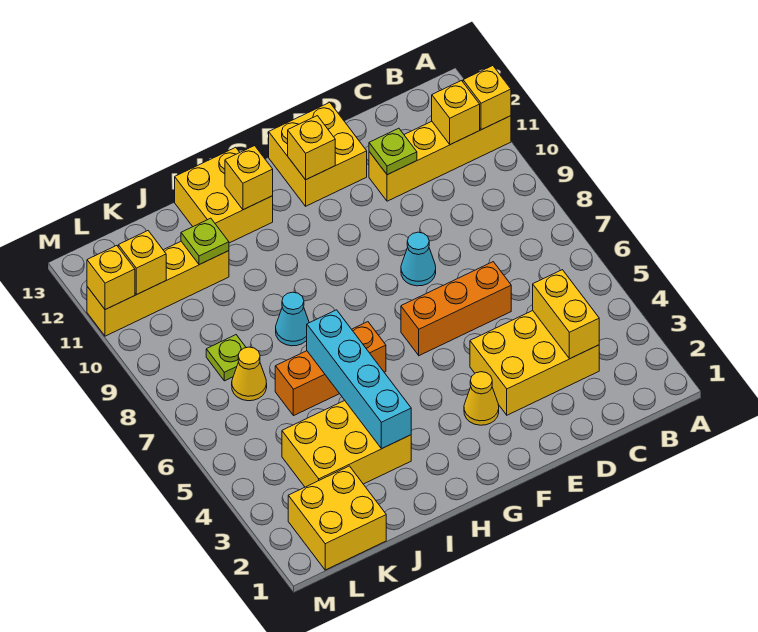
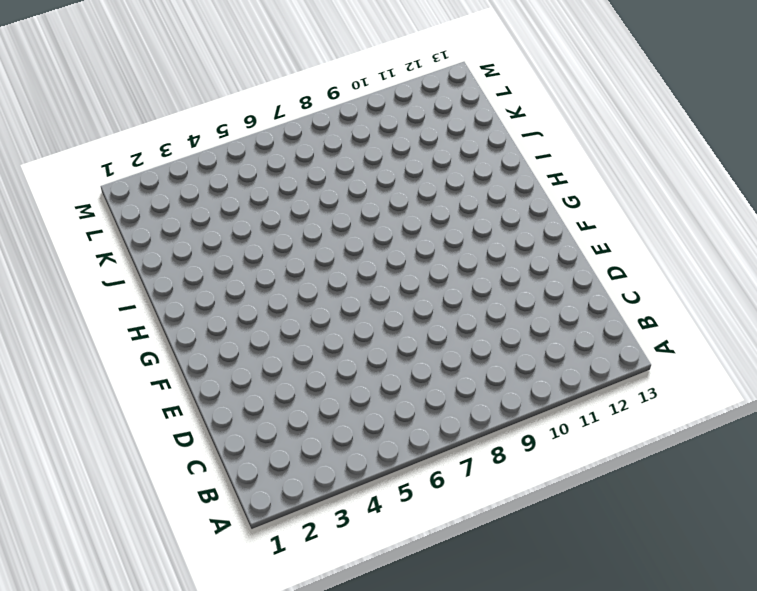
none -> yellow brick A11:D11 level 1
none -> yellow brick C3:E4 level 1
none -> orange brick D6:F6 level 1

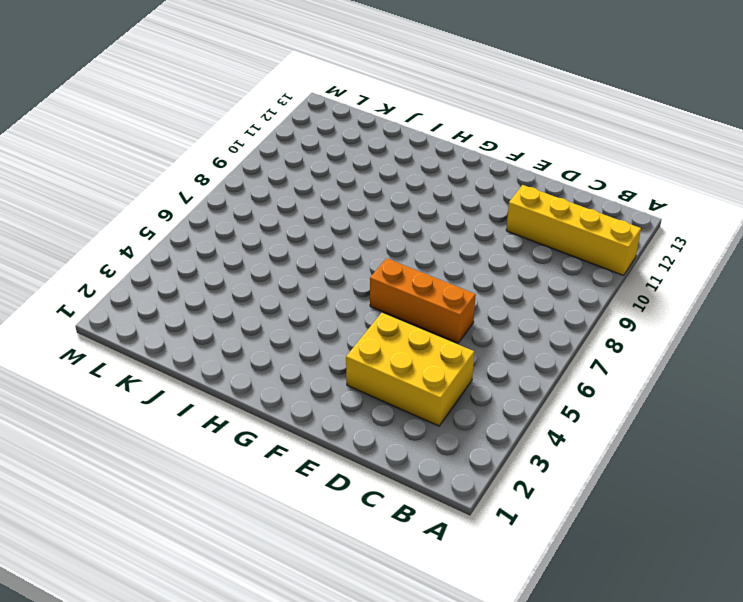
none -> cyan cone E8 level 1
none -> yellow brick E12:F13 level 1
none -> yellow cone F3 level 1

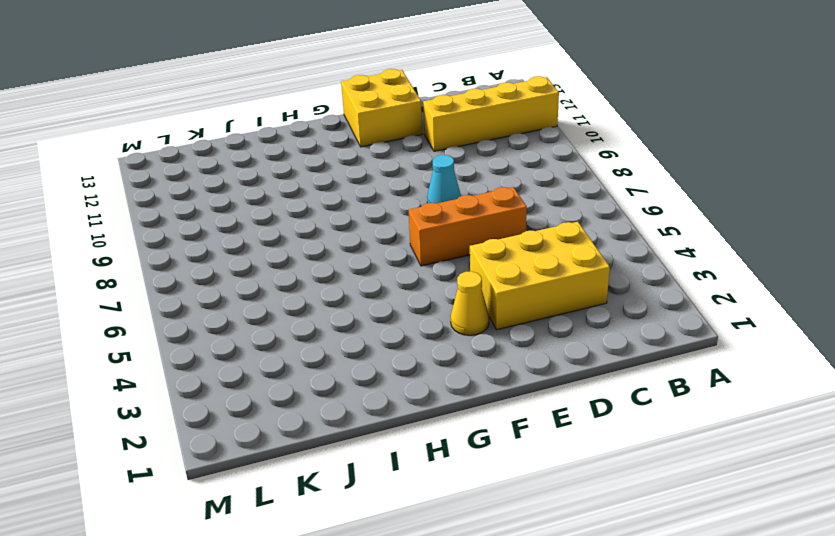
none -> orange brick H6:J6 level 1
none -> yellow brick H12:I13 level 1
none -> yellow brick I3:K4 level 1

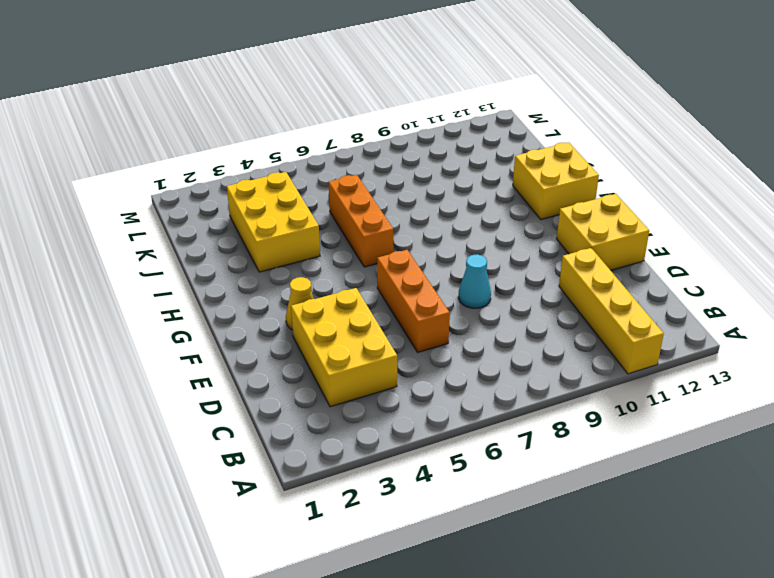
none -> cyan cone I8 level 1
none -> yellow brick J11:M11 level 1
none -> yellow brick K1:L2 level 1

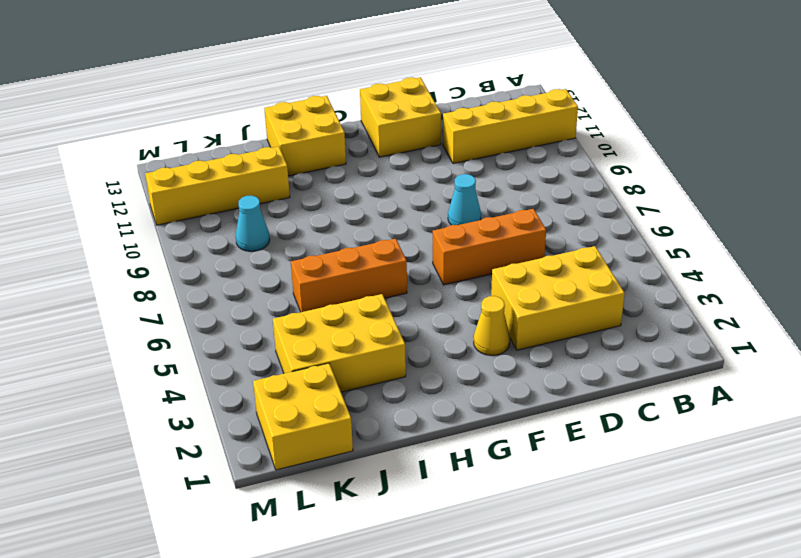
cyan cone K9 level 1 -> cyan cone I8 level 1
none -> yellow cone K7 level 1
none -> lime plate K8 level 1
none -> yellow brick A11 level 2

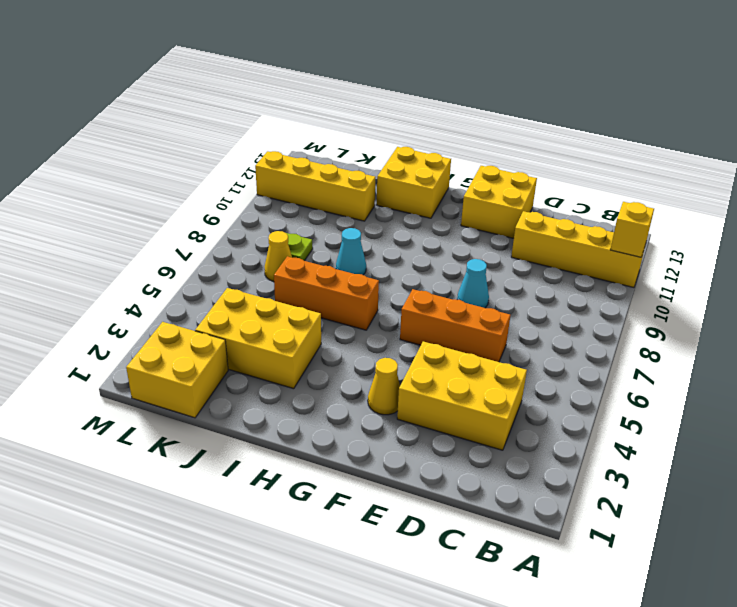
none -> yellow brick B11 level 2
none -> yellow brick C3:C4 level 2
none -> lime plate D11 level 2

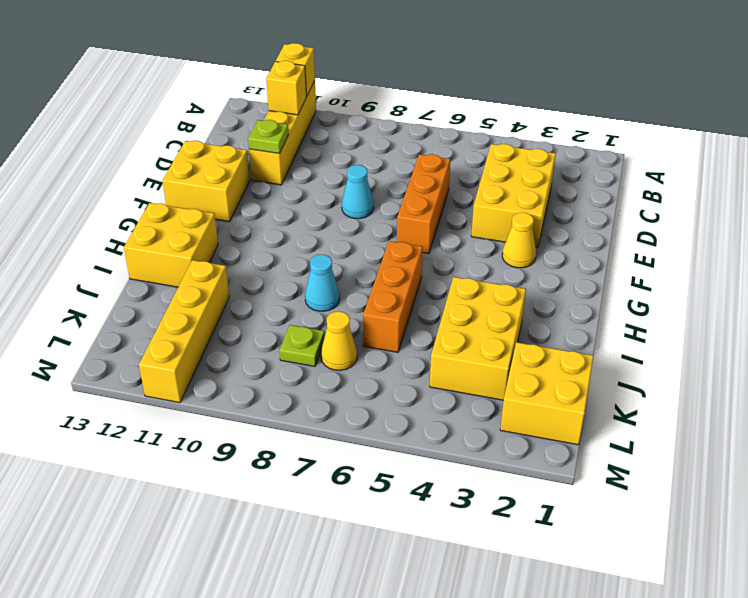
none -> yellow brick C3:C4 level 2
none -> yellow brick F12 level 2
none -> yellow brick H12 level 2

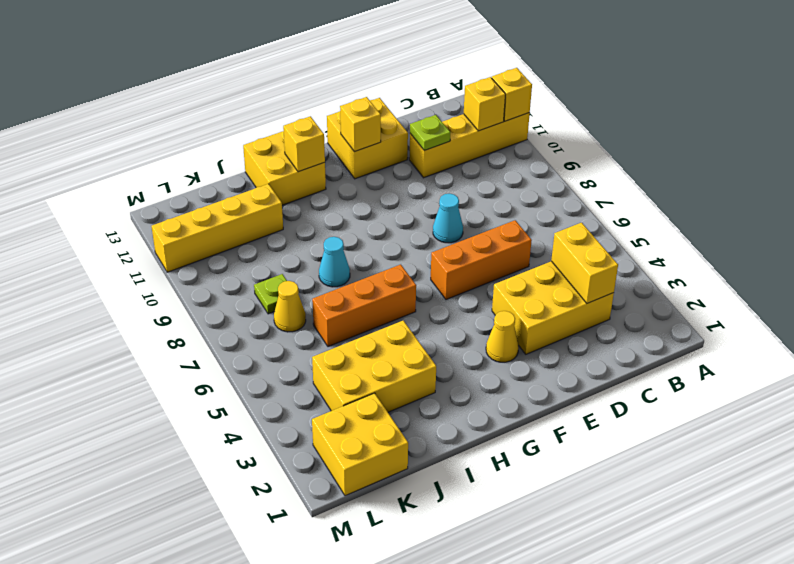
none -> cyan brick I3:I6 level 2
none -> lime plate J11 level 2
none -> yellow brick L11 level 2

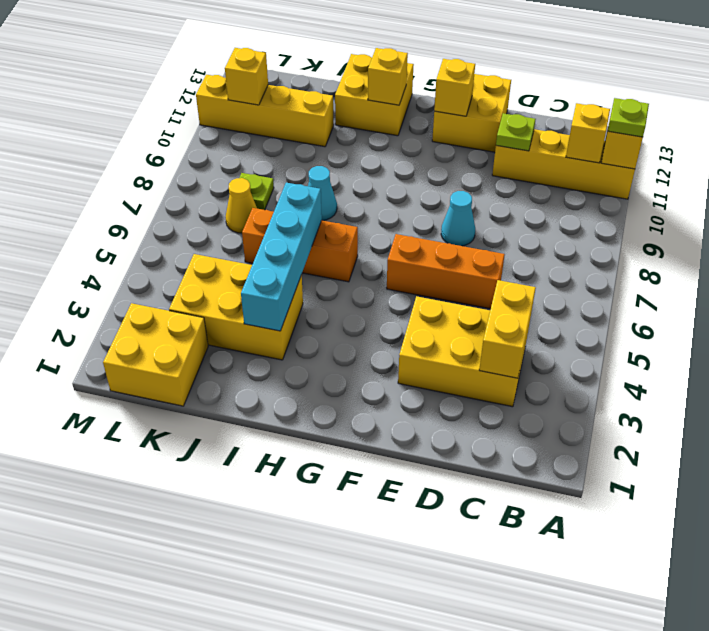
lime plate A11 level 3 -> lime plate J11 level 2
none -> yellow cone F3 level 1
none -> yellow brick M11 level 2

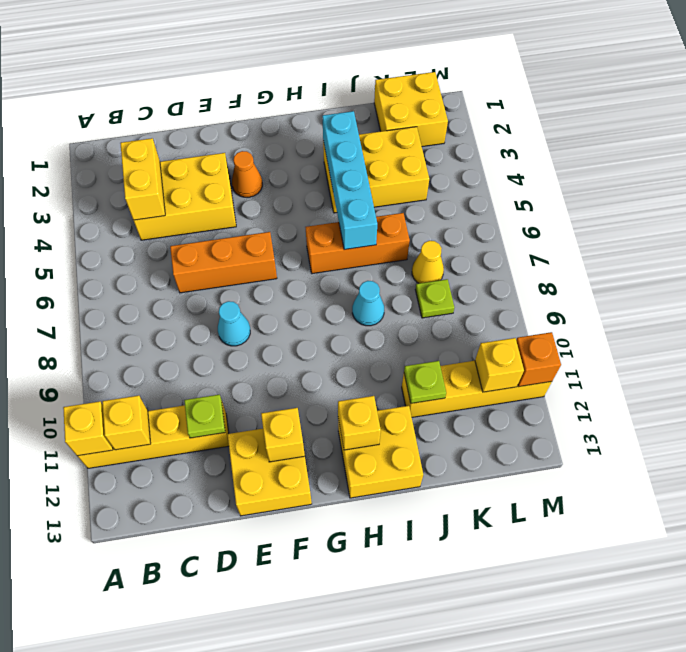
orange cone F3 level 1 -> yellow cone F3 level 1
orange brick M11 level 2 -> yellow brick M11 level 2

